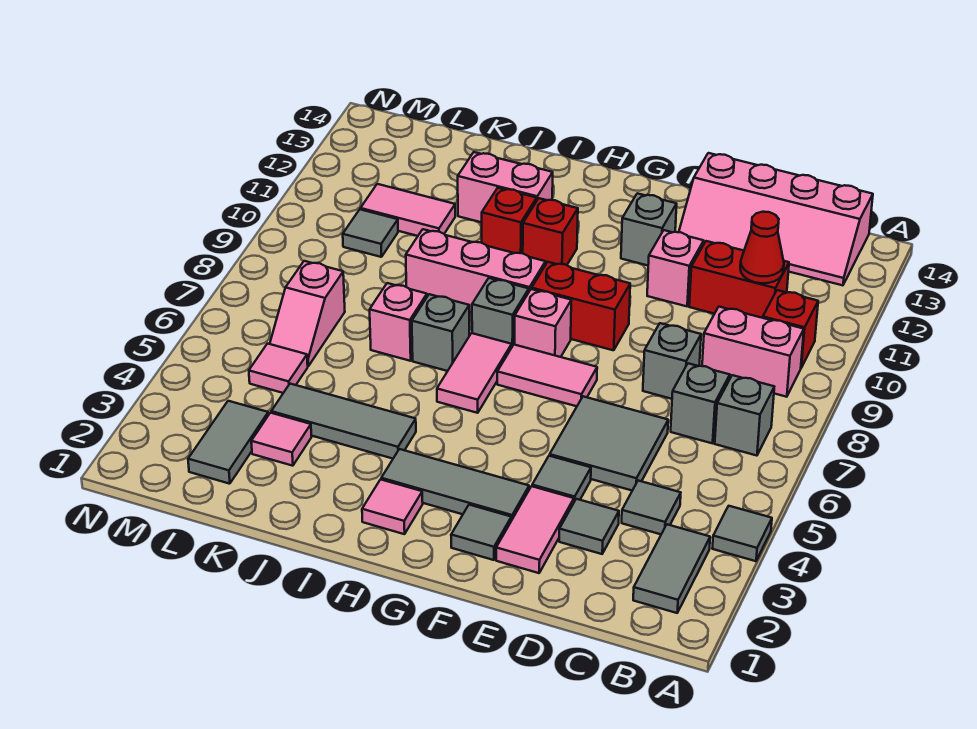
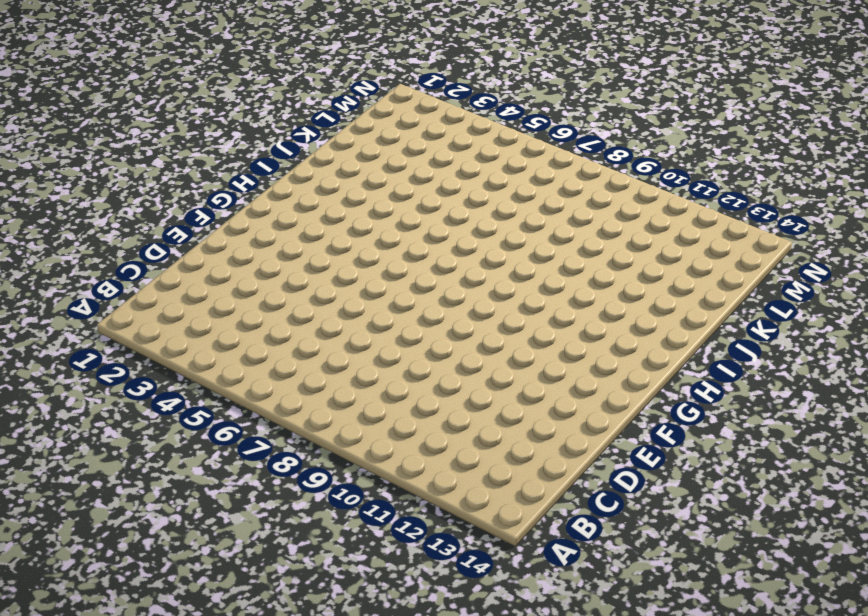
none -> grey tile A4 level 1
none -> grey tile B2:B3 level 1
none -> grey brick B7 level 1
none -> pink brick B9:C9 level 1

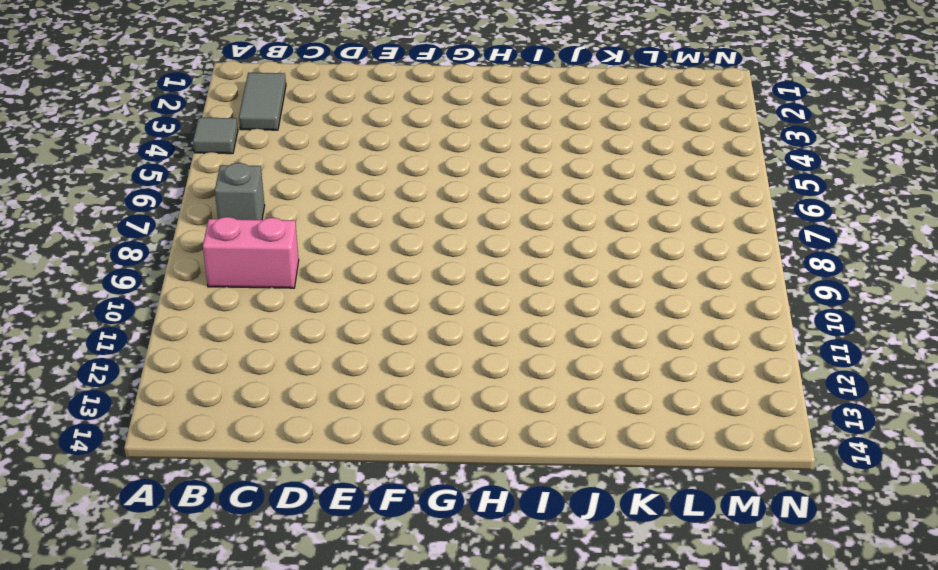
none -> red brick B10 level 1
none -> pink slope B13:E14 level 1 top 14
none -> grey tile C4 level 1
none -> grey brick C7 level 1

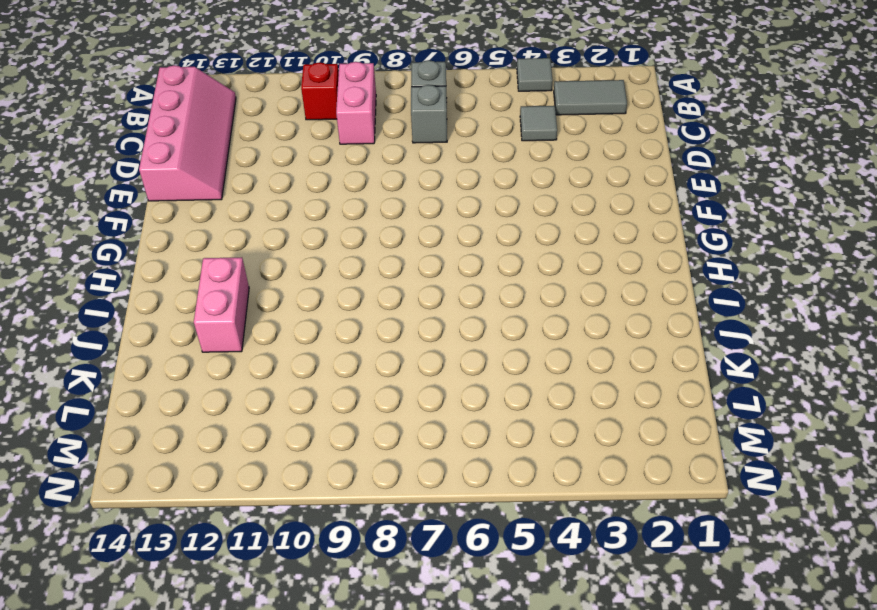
none -> red brick C11:D11 level 1
none -> grey tile D3 level 1
none -> grey tile D5:E6 level 1
none -> grey brick D8 level 1

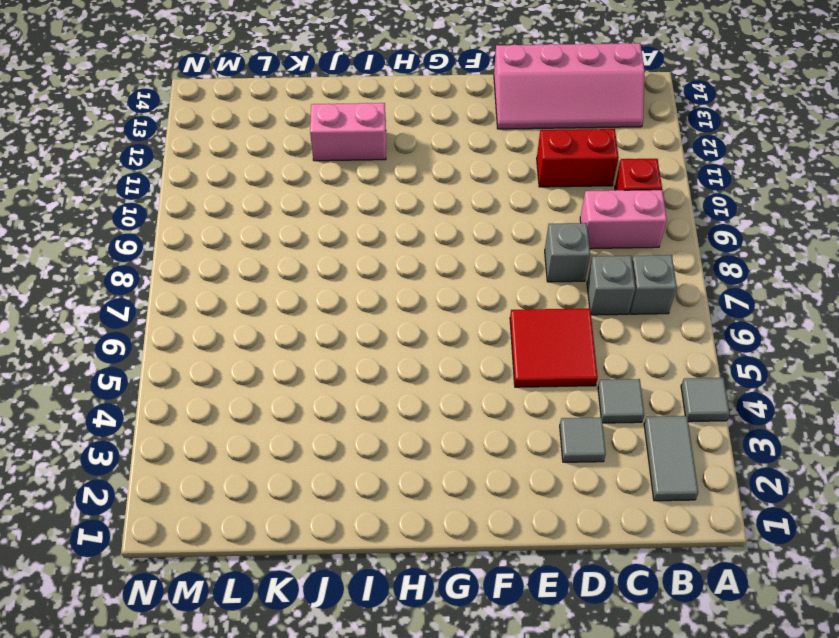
red tile D5:E6 level 1 -> grey tile D5:E6 level 1
none -> pink tile E2:E3 level 1
none -> grey tile E4 level 1
none -> pink brick E11 level 1
none -> grey tile F2 level 1

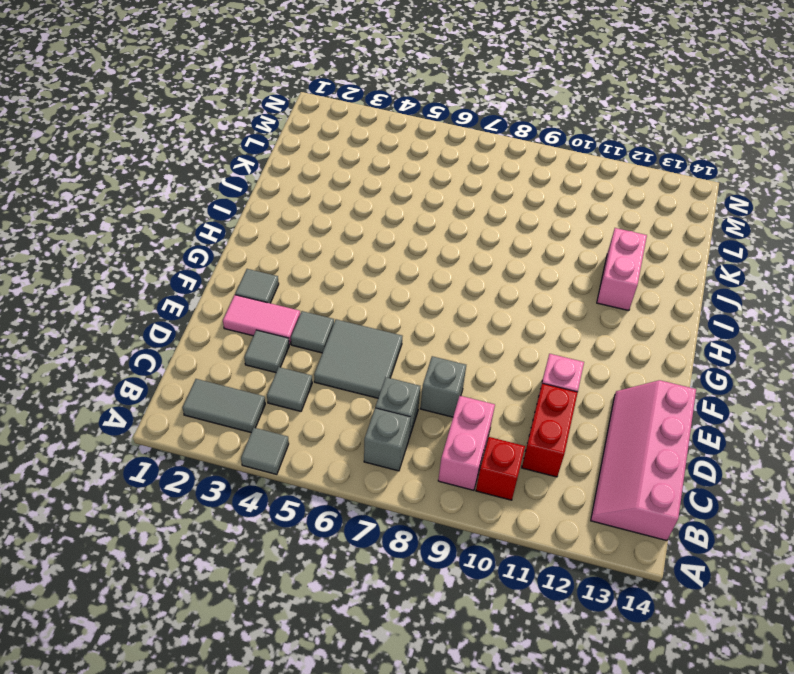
none -> grey tile F3:H3 level 1
none -> pink tile F7:G7 level 1
none -> red brick F9:G9 level 1
none -> grey brick F12 level 1

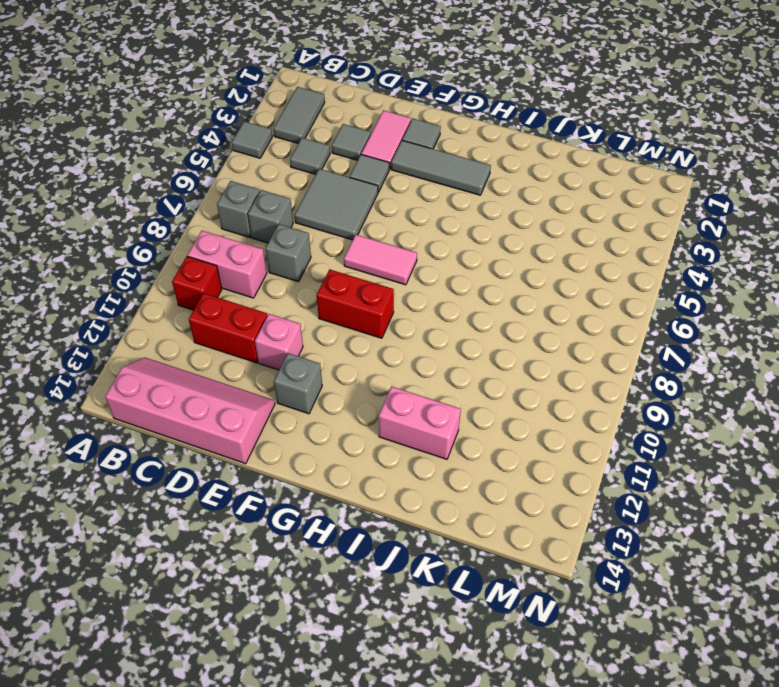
none -> pink brick G8 level 1
none -> pink tile H2 level 1
none -> pink tile H6:H7 level 1
none -> grey brick H8 level 1

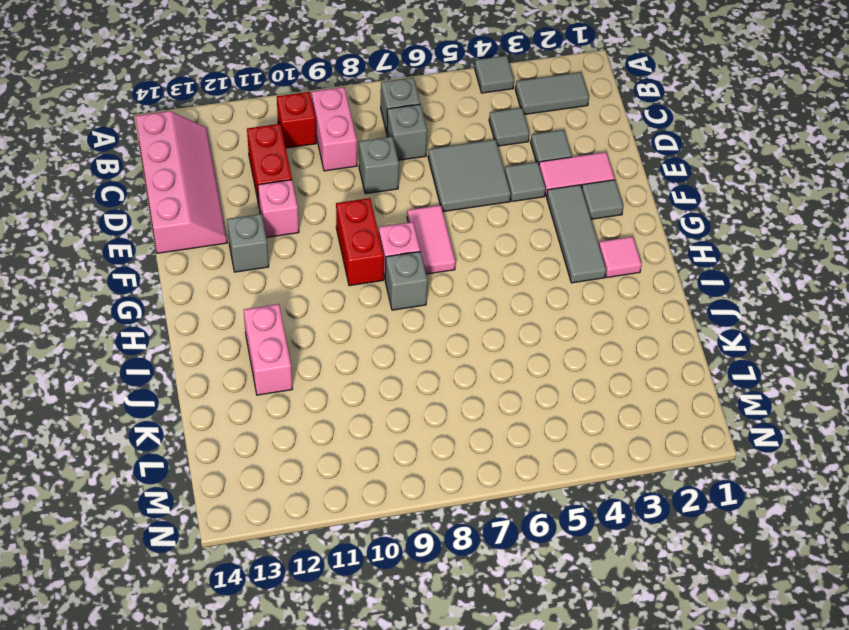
none -> pink tile H6:H7 level 1
none -> pink brick H9:J9 level 1
none -> red brick H11 level 1
none -> grey tile I4:K4 level 1

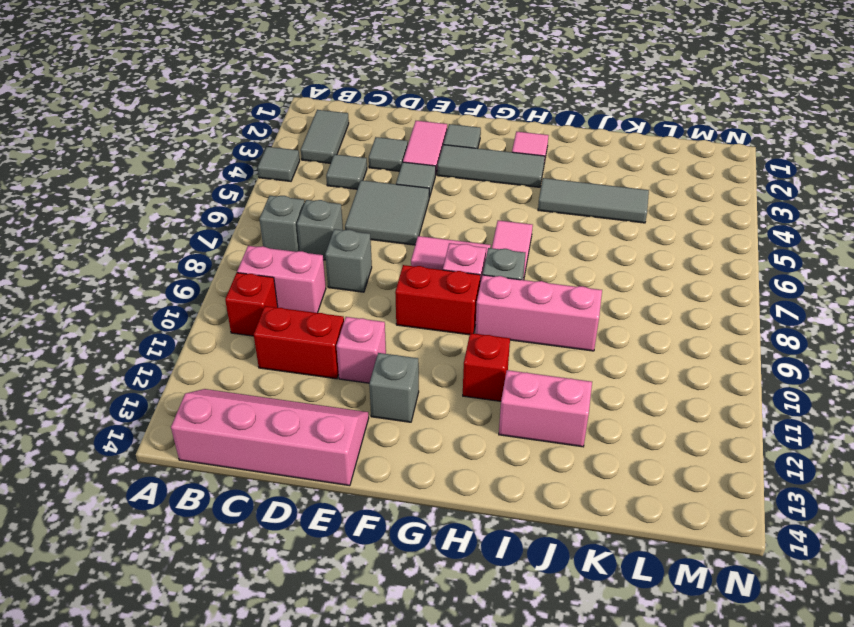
none -> grey brick I7 level 1
none -> red brick I11 level 1
none -> pink brick J7 level 1
none -> pink tile K3 level 1

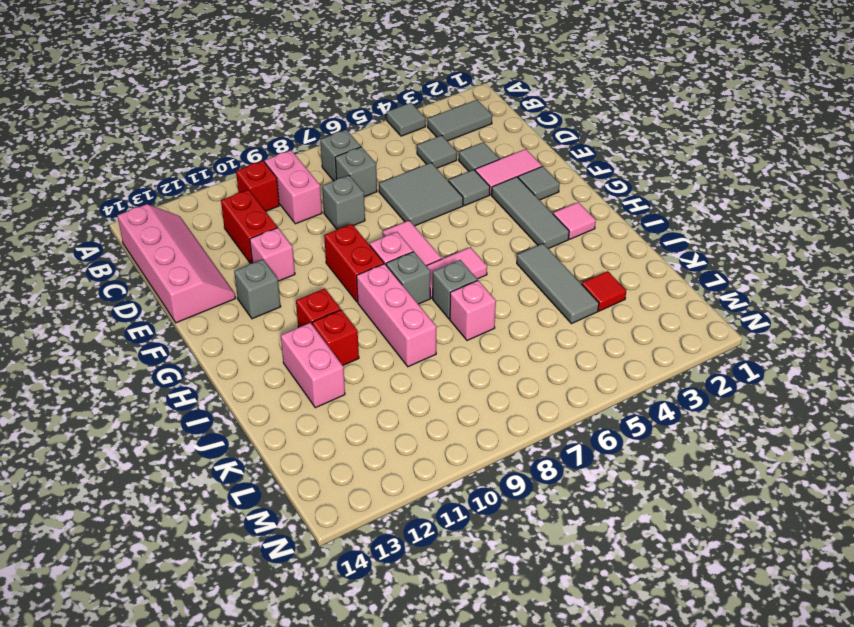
red tile K3 level 1 -> pink tile K3 level 1
none -> pink tile K11:L11 level 1
none -> grey tile L2:L3 level 1
none -> pink tile L5 level 1
none -> pink slope L6:L7 level 1 top 7

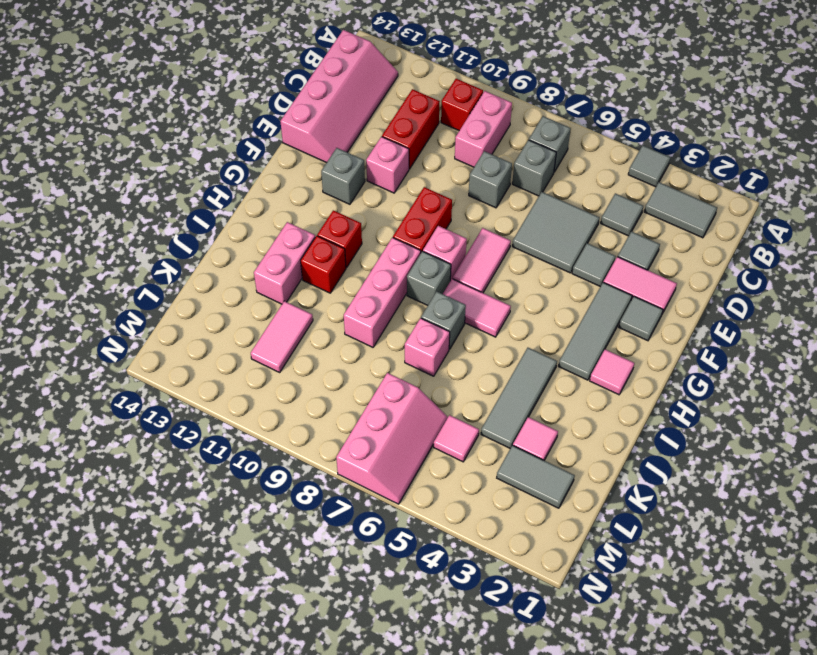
pink slope L6:N7 level 1 top 7 -> pink slope L6:L7 level 1 top 7
none -> grey tile L10 level 1
none -> red cone C11 level 2

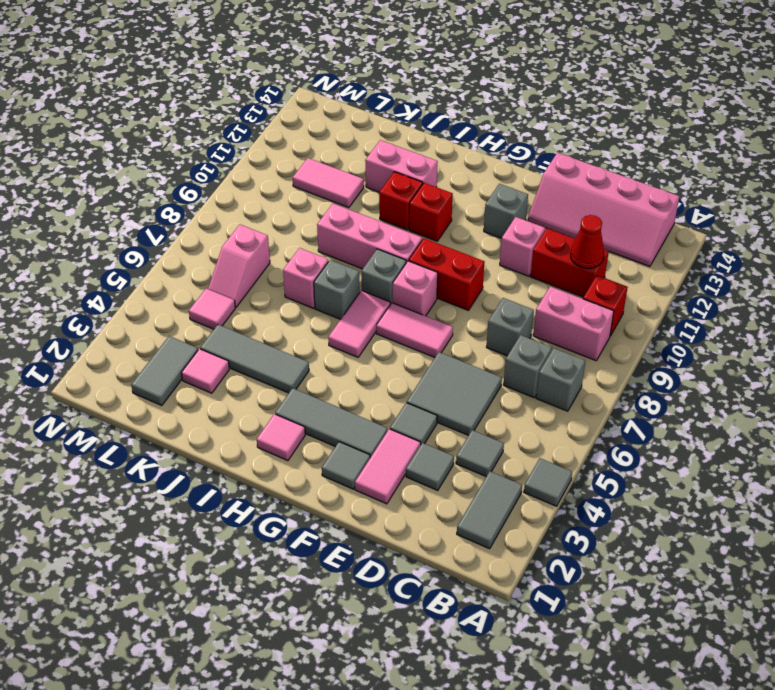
none -> grey tile L10 level 1

